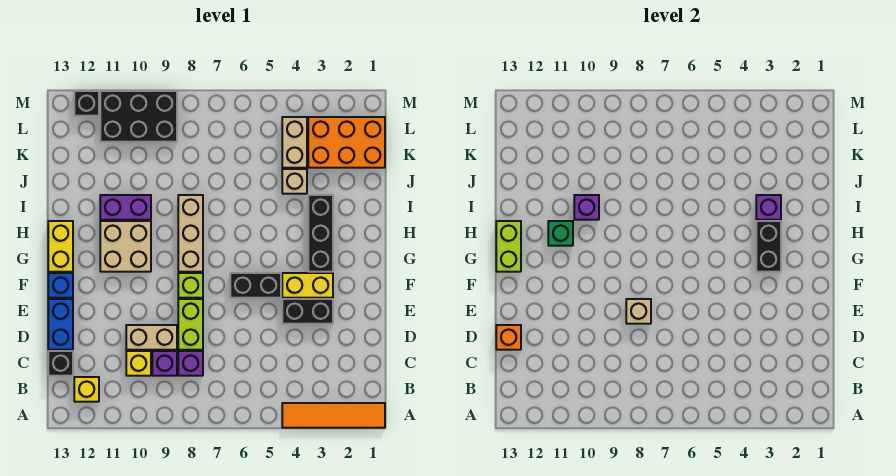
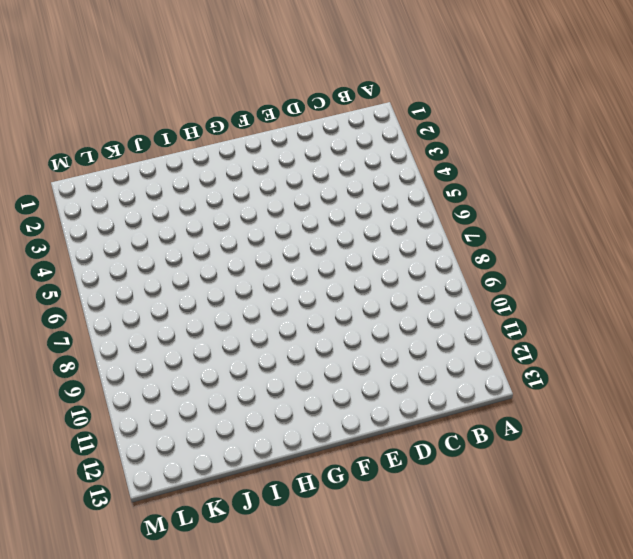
none -> orange tile A1:A4 level 1
none -> yellow brick B12 level 1
none -> purple brick C8 level 1
none -> purple brick C9 level 1

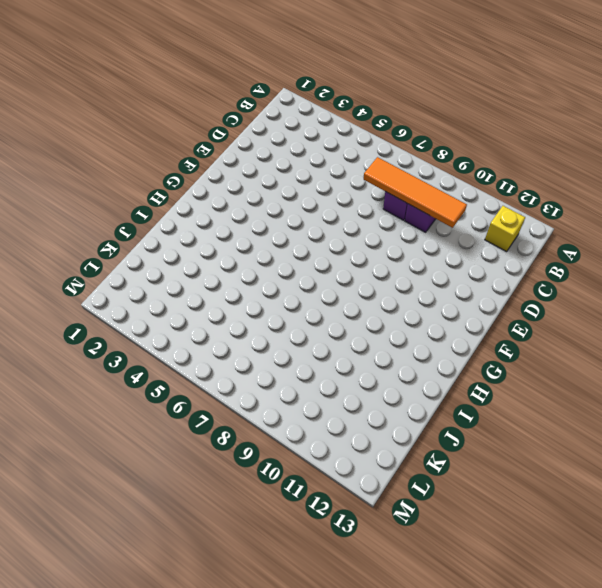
orange tile C7:C10 level 2 -> orange tile A1:A4 level 1
none -> yellow brick C10 level 1
none -> black brick C13 level 1
none -> lime brick D8:E8 level 1
none -> tan brick D9:D10 level 1

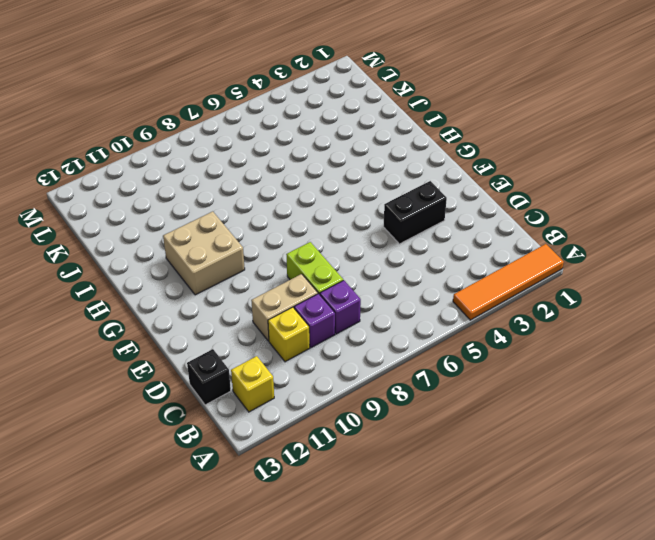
none -> blue brick D13:E13 level 1
none -> yellow brick F3:F4 level 1
none -> black brick F5:F6 level 1
none -> lime brick F8 level 1

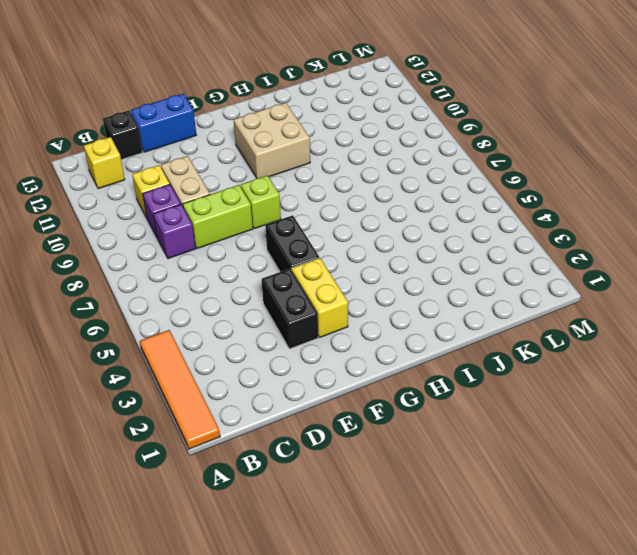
none -> blue brick F13 level 1
none -> black brick G3:I3 level 1
none -> tan brick G8:I8 level 1
none -> yellow brick G13:H13 level 1

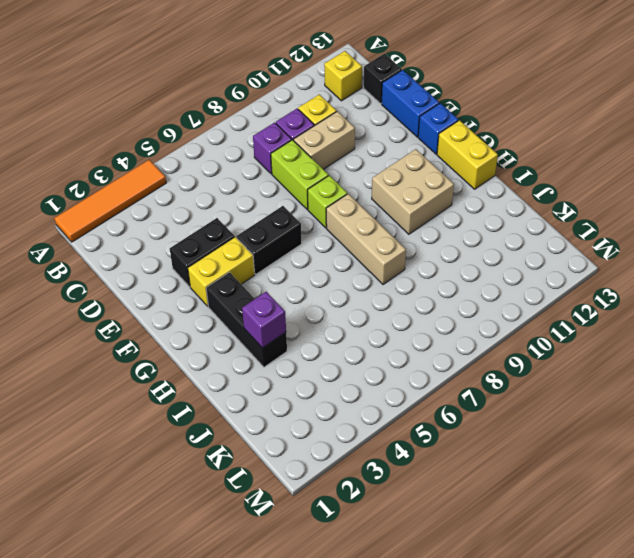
none -> purple brick I10:I11 level 1
none -> tan brick J4 level 1
none -> orange brick K1:L3 level 1
none -> tan brick K4:L4 level 1

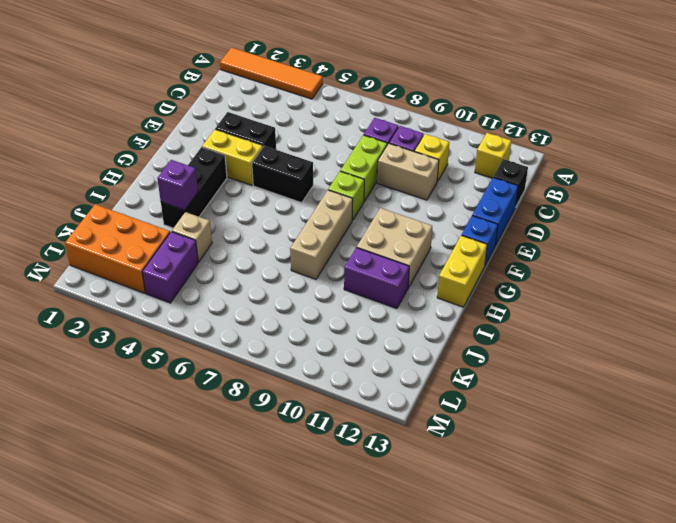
purple brick K4:L4 level 1 -> tan brick K4:L4 level 1
none -> black brick L9:M11 level 1
none -> black brick M12 level 1
none -> orange brick D13 level 2
none -> tan brick E8 level 2

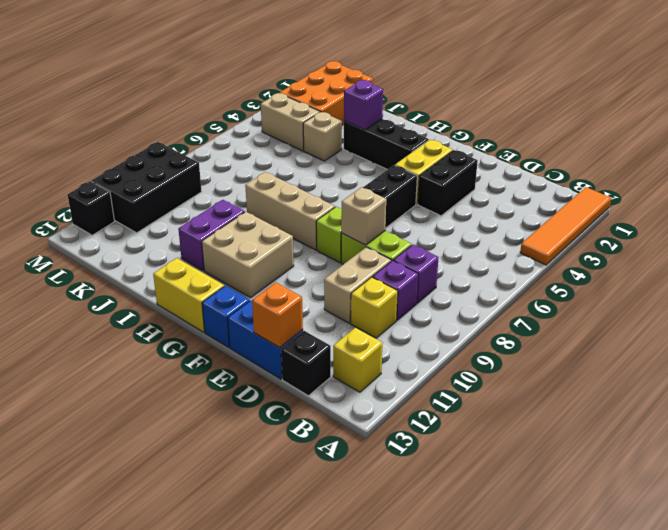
none -> black brick G3:H3 level 2
none -> lime brick G13:H13 level 2
none -> green brick H11 level 2
none -> purple brick I10 level 2

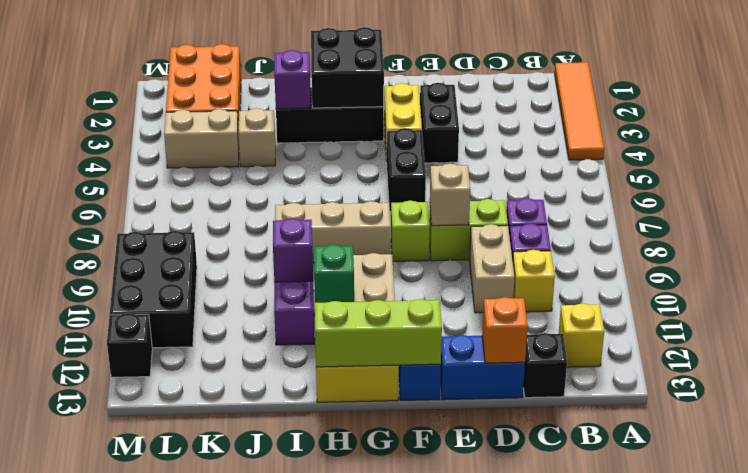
lime brick F13:H13 level 2 -> lime brick G13:H13 level 2
black brick G2:H3 level 2 -> black brick G3:H3 level 2

